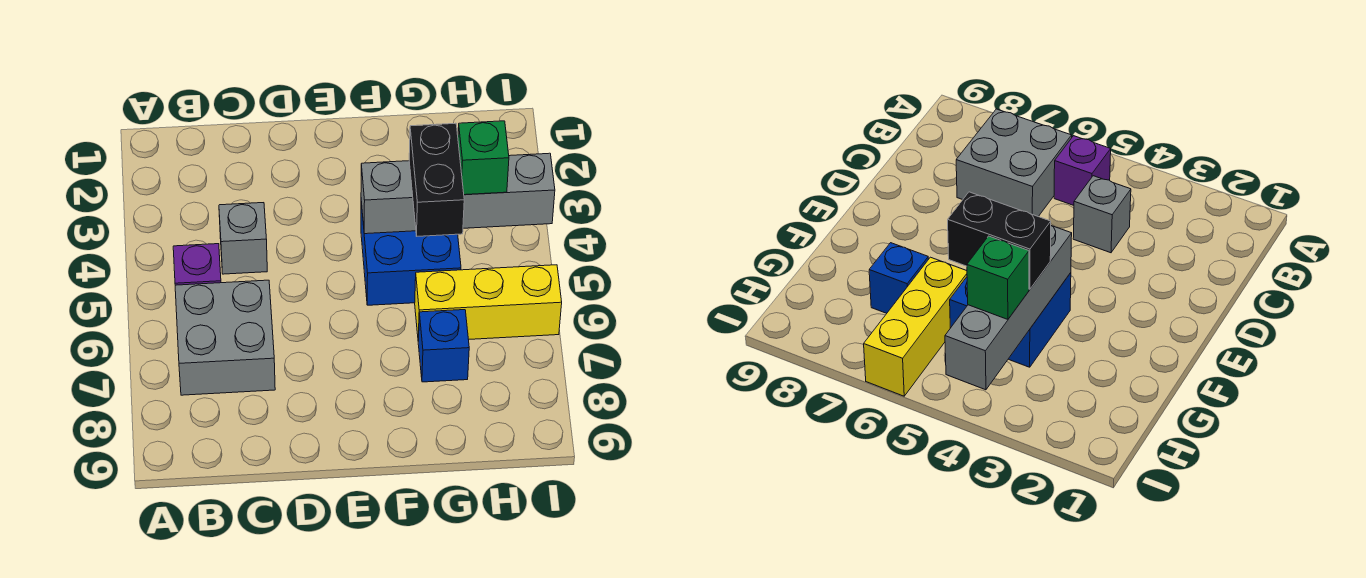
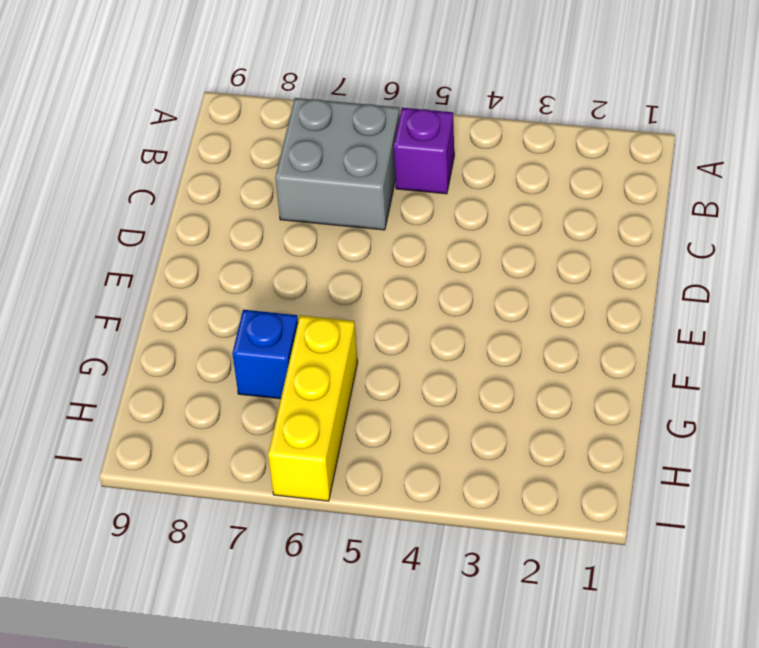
none -> grey brick C4 level 1
none -> blue brick F4:G5 level 1

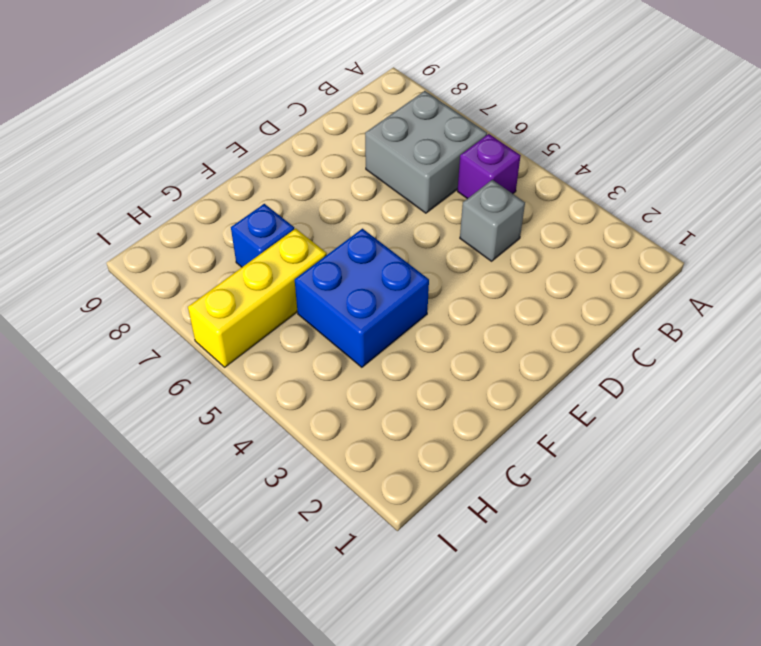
none -> grey brick F4:I4 level 2
none -> black brick G4:G5 level 3

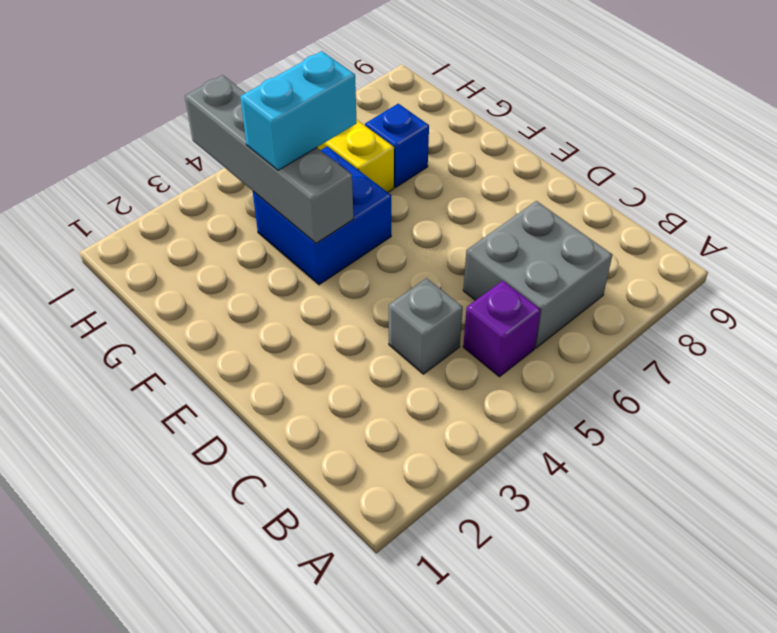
cyan brick G4:G5 level 3 -> black brick G4:G5 level 3
none -> green brick H4 level 3

